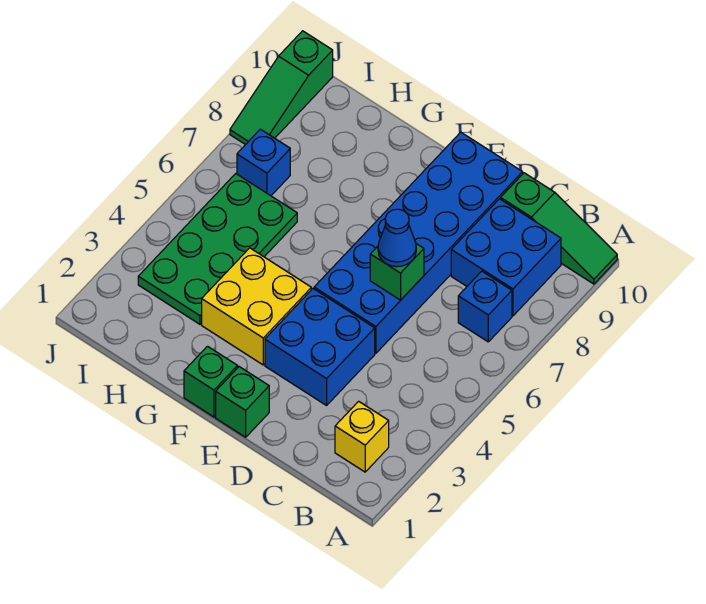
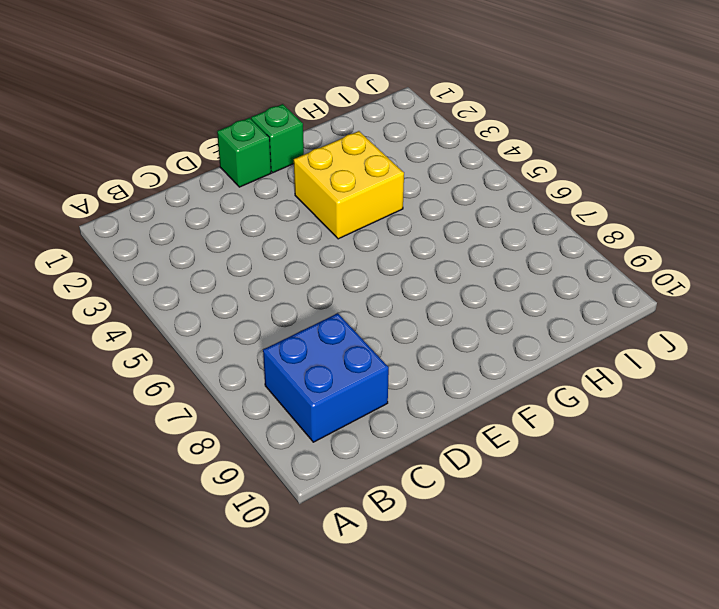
none -> green slope A10:C10 level 1 top C
none -> yellow brick B2 level 1
none -> blue brick B7 level 1

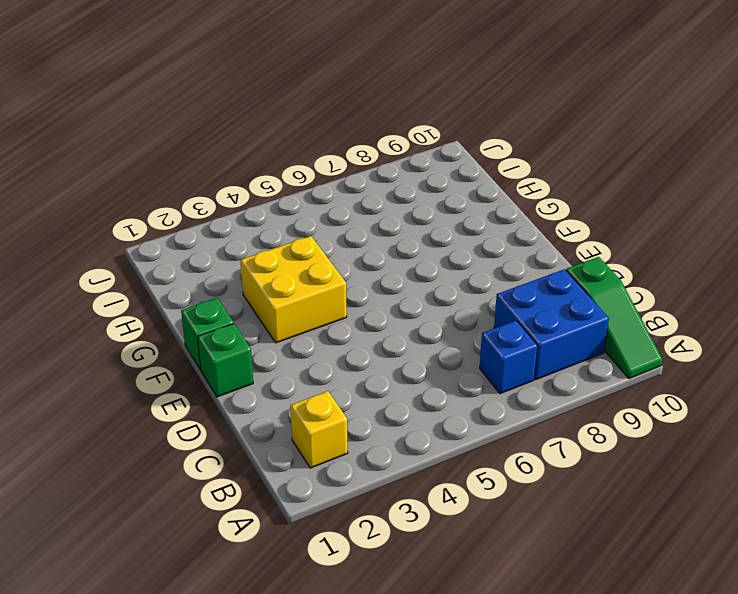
none -> blue brick D3:E4 level 1
none -> blue brick D5:E10 level 1
none -> green plate H3:I6 level 1

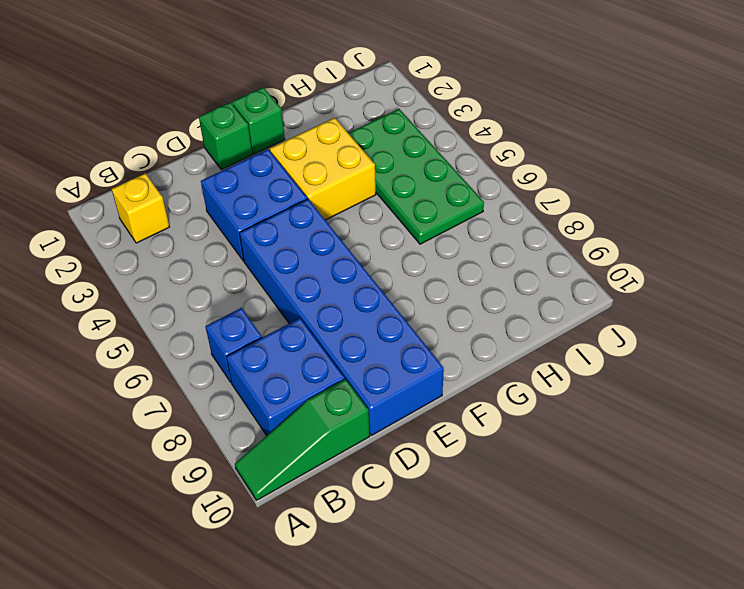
none -> blue brick I7 level 1
none -> green slope J8:J10 level 1 top 10
none -> green brick D6 level 2

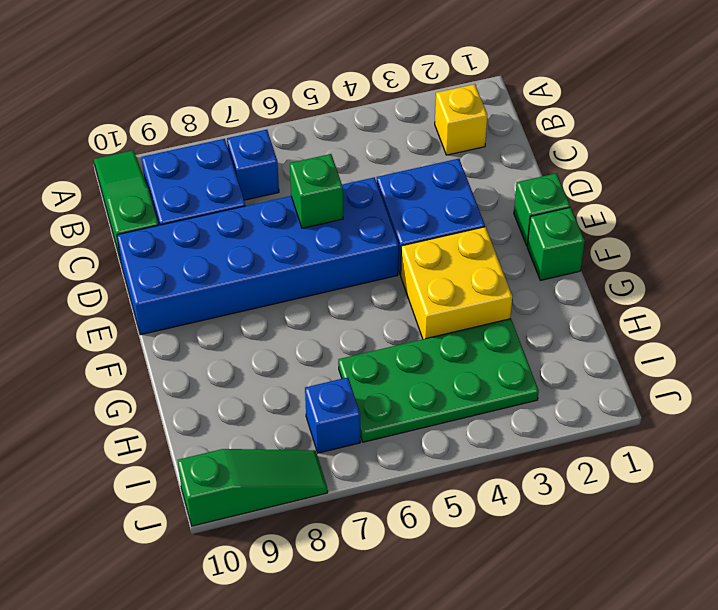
none -> blue cone D6 level 3

